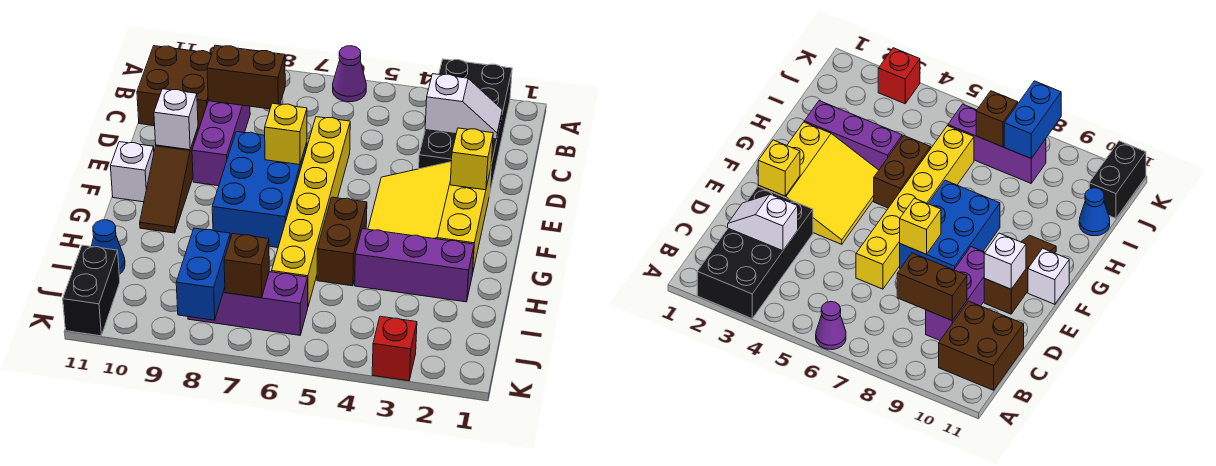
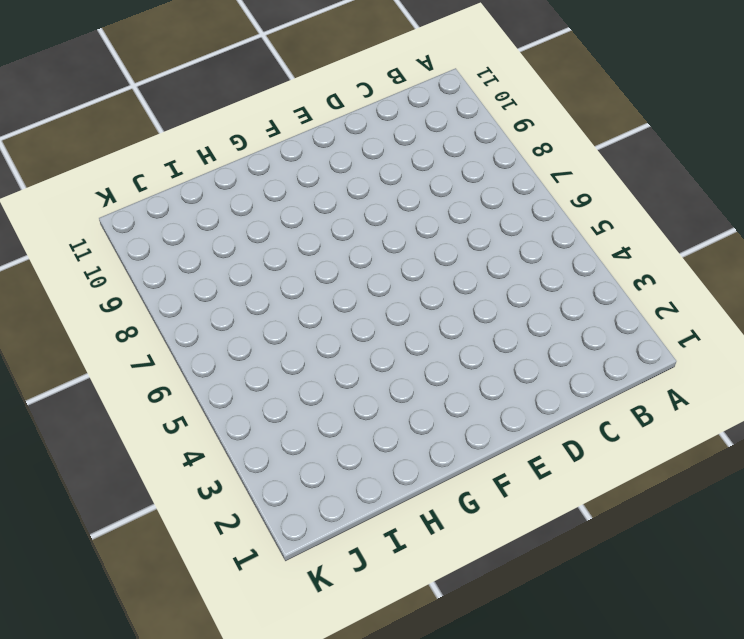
none -> black brick A2:D3 level 1
none -> purple cone A6 level 1
none -> brown brick B10:C11 level 1

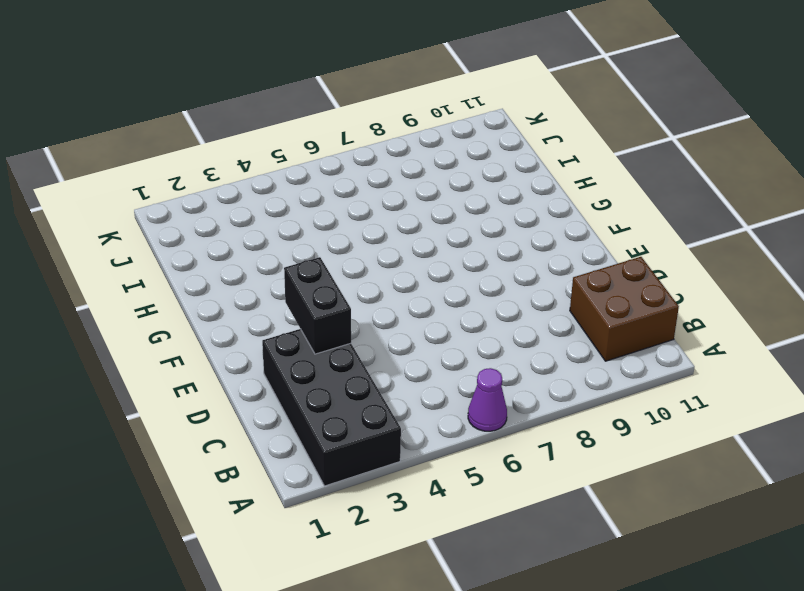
black brick D3:E3 level 2 -> black brick J11:K11 level 1
none -> purple brick C9:E9 level 1
none -> yellow brick D6:I6 level 1
none -> yellow slope E2:G4 level 1 top 2

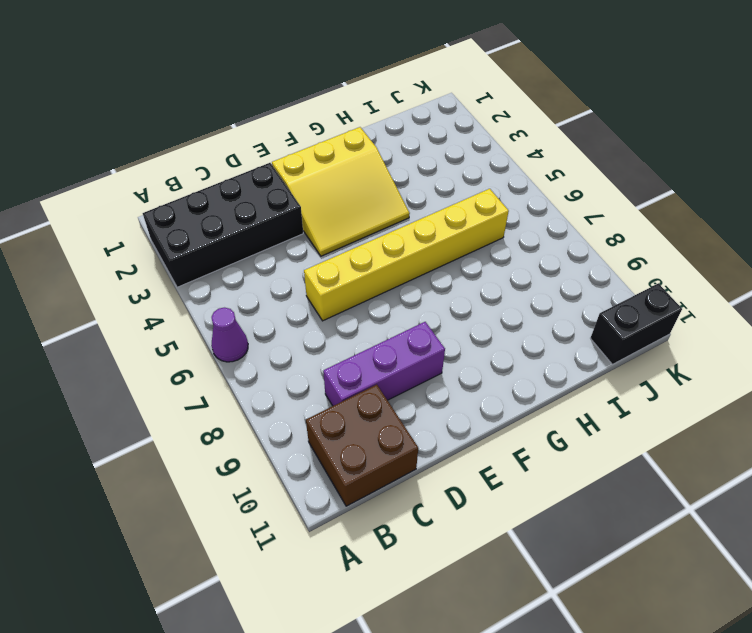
none -> blue brick E7:G8 level 1
none -> brown slope E10:G10 level 1 top E
none -> white brick F11 level 1

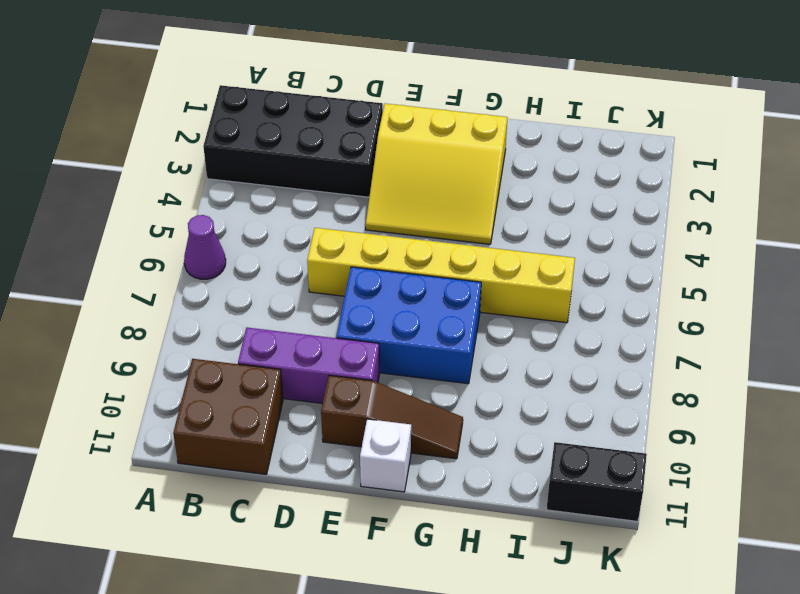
none -> brown brick G5:H5 level 1
none -> purple brick H2:H4 level 1
none -> blue cone I11 level 1

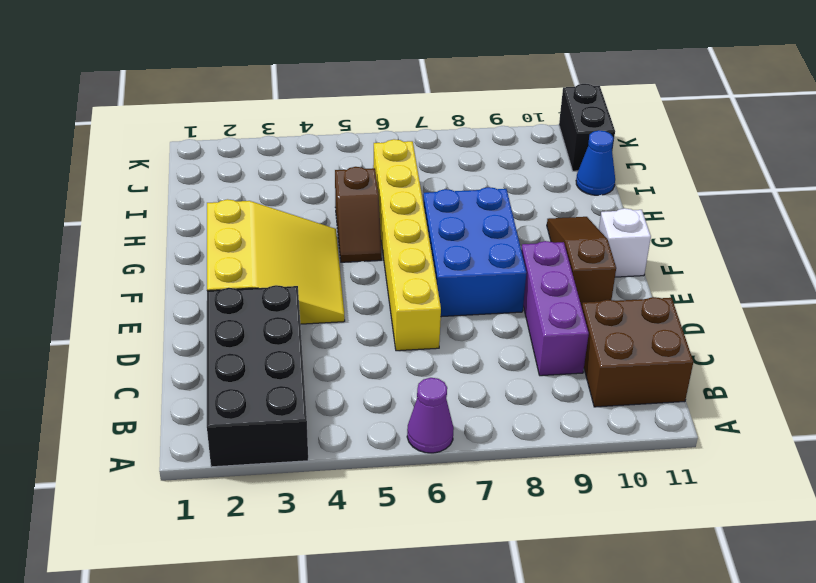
brown slope G5:H5 level 1 top H -> brown brick G5:H5 level 1
none -> purple brick H2:H4 level 1
none -> purple brick J6:J8 level 1
none -> red brick K3 level 1

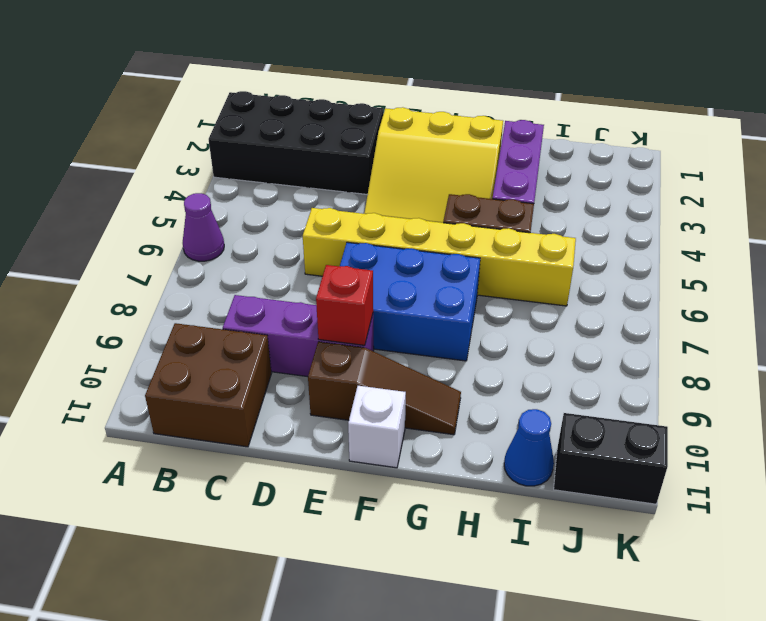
red brick E9 level 2 -> red brick K3 level 1
none -> purple brick J6:J8 level 1
none -> white slope C2:C3 level 2 top 3
none -> brown brick C8:C9 level 2

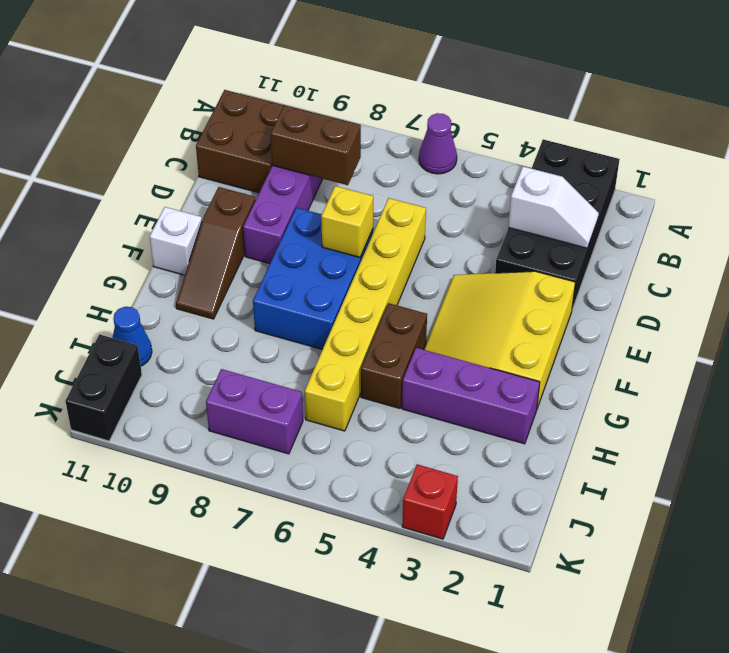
purple brick J7:J8 level 1 -> purple brick J6:J8 level 1
none -> yellow brick E2 level 2
none -> white brick E10 level 2
none -> brown brick J7 level 2

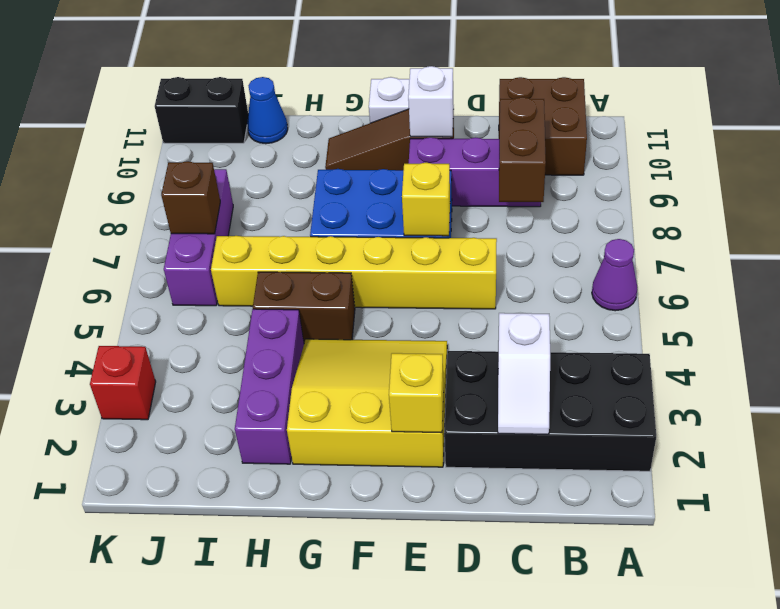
none -> blue brick J8:K8 level 2

